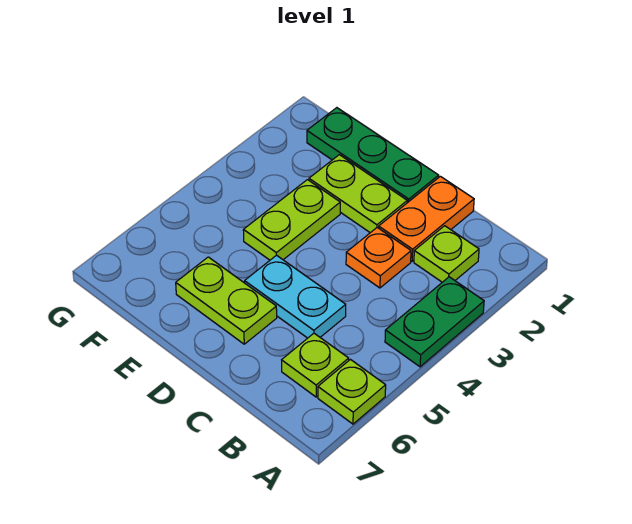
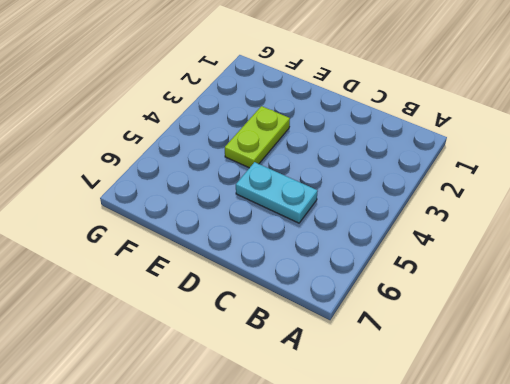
none -> green plate A3:A4 level 1
none -> lime plate A6 level 1

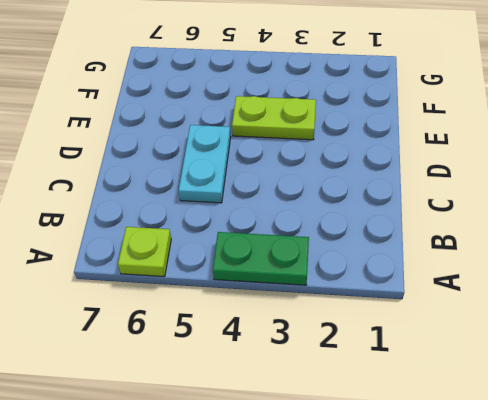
none -> lime plate B2 level 1
none -> lime plate B6 level 1

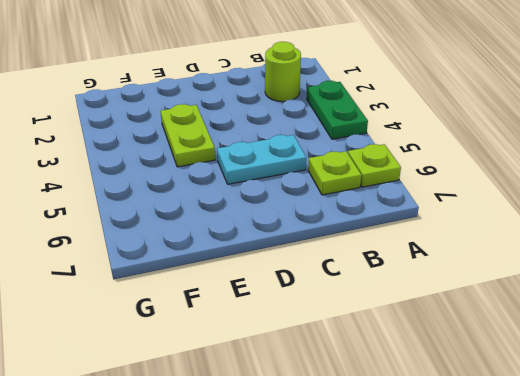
lime round brick B2 level 1 -> lime plate B2 level 1
none -> orange plate C1:C2 level 1
none -> orange plate C3 level 1

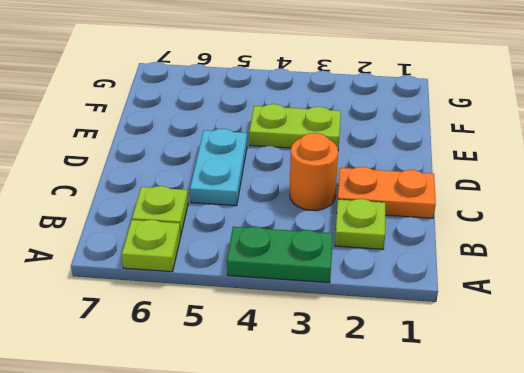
orange round brick C3 level 1 -> orange plate C3 level 1
none -> green plate D1:F1 level 1
none -> lime plate D2:E2 level 1

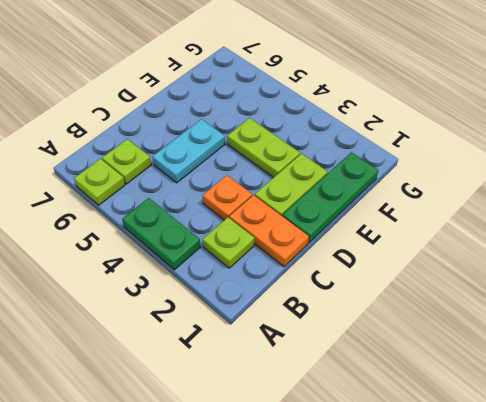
none -> lime plate D6:E6 level 1

